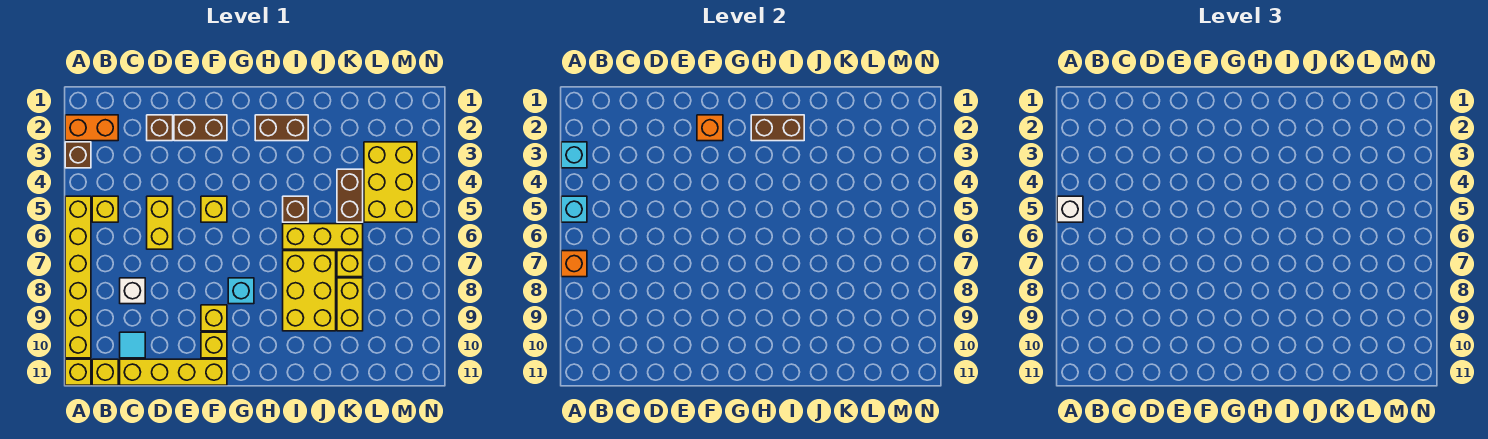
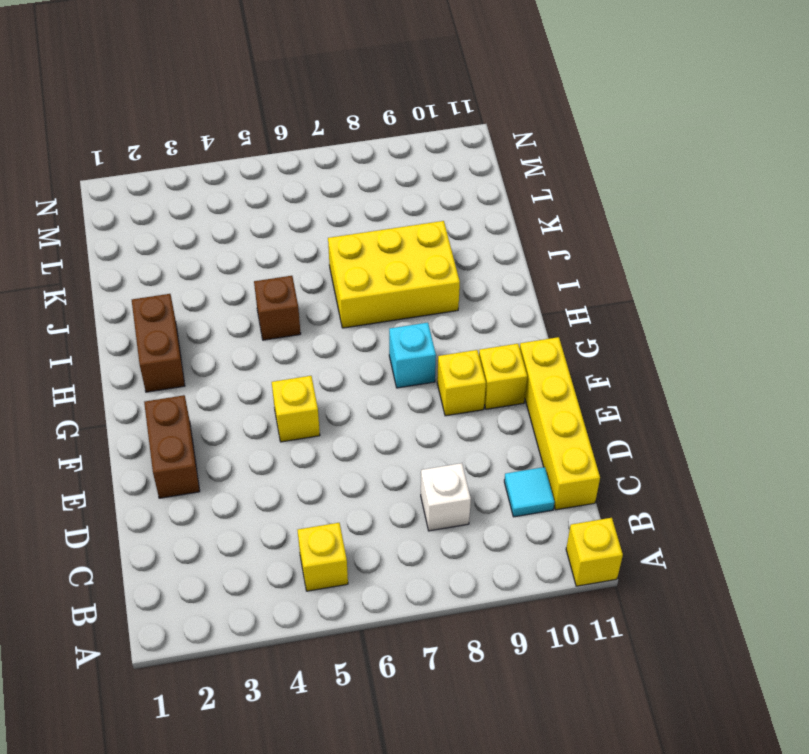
none -> orange brick A2:B2 level 1
none -> brown brick A3 level 1
none -> yellow brick A5:A10 level 1
none -> yellow brick B11 level 1

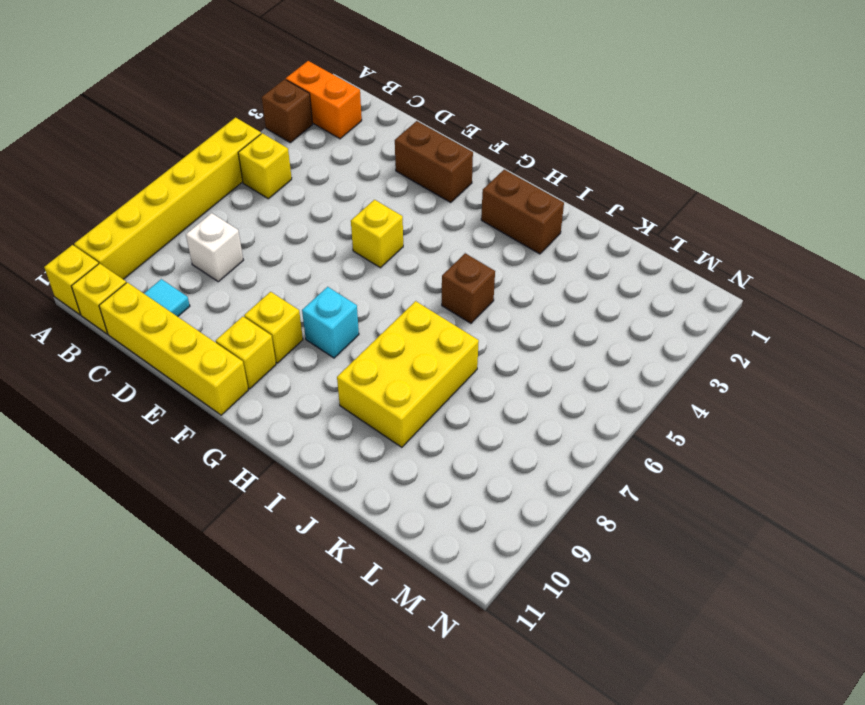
none -> brown brick D2 level 1
none -> yellow brick D5:D6 level 1
none -> yellow brick I6:K6 level 1
none -> brown brick K4:K5 level 1

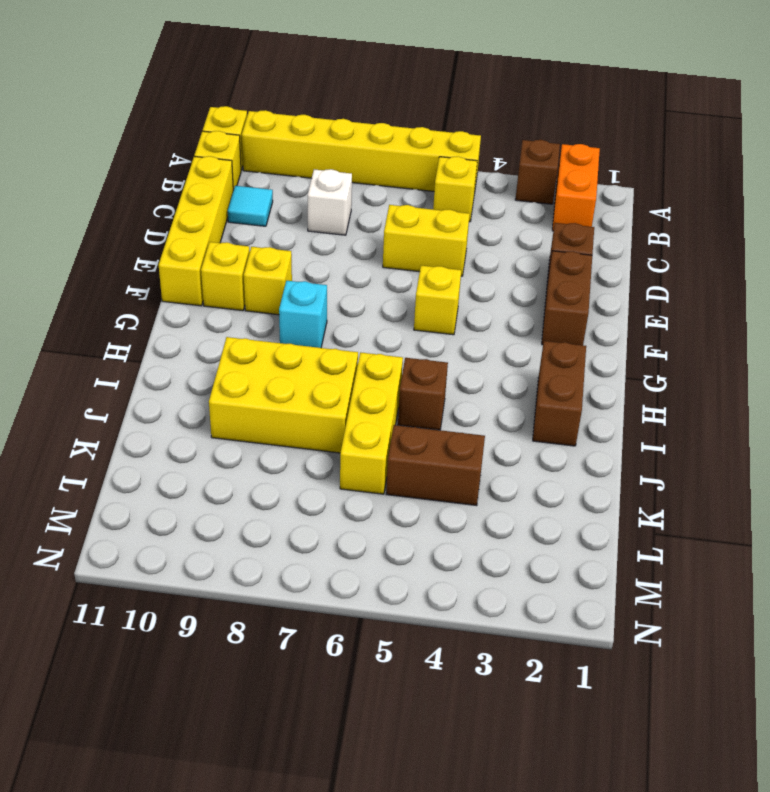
none -> yellow brick K7 level 1
none -> yellow brick K8:K9 level 1
none -> yellow brick L3:M5 level 1
none -> cyan brick A3 level 2

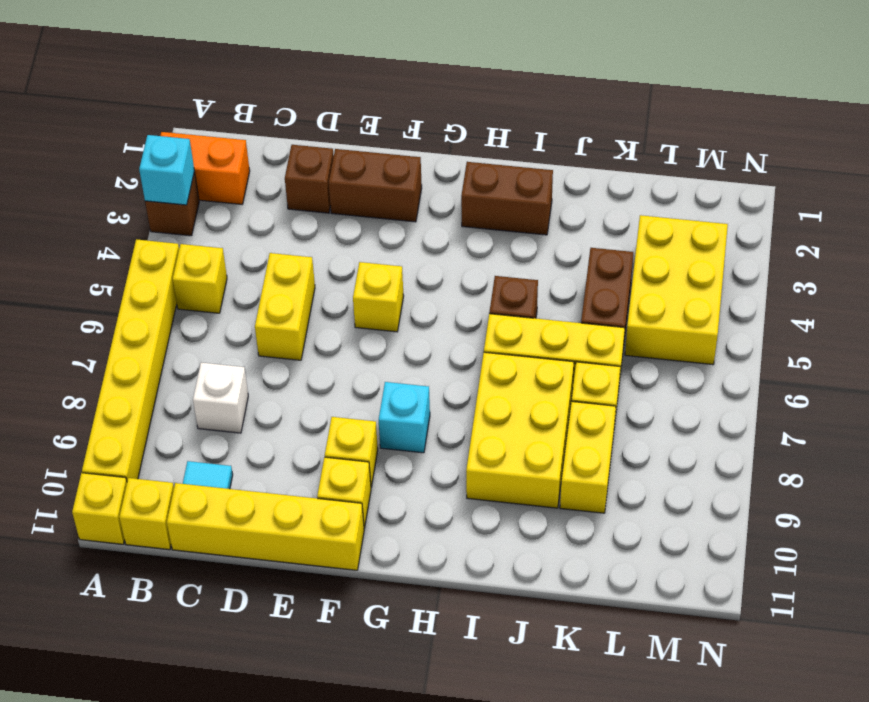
none -> cyan brick A5 level 2
none -> orange brick A7 level 2
none -> orange brick F2 level 2
none -> brown brick H2:I2 level 2

